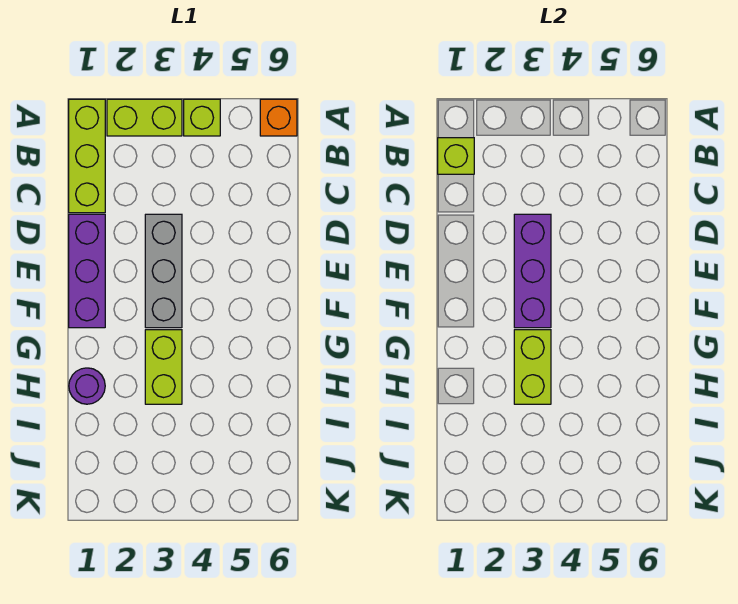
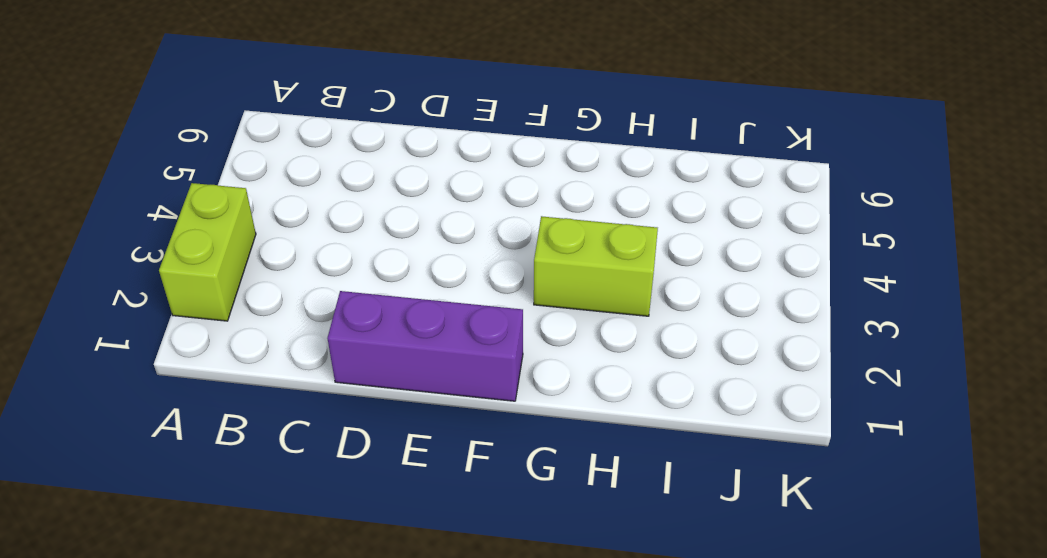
none -> lime brick A1:C1 level 1
none -> lime brick A4 level 1

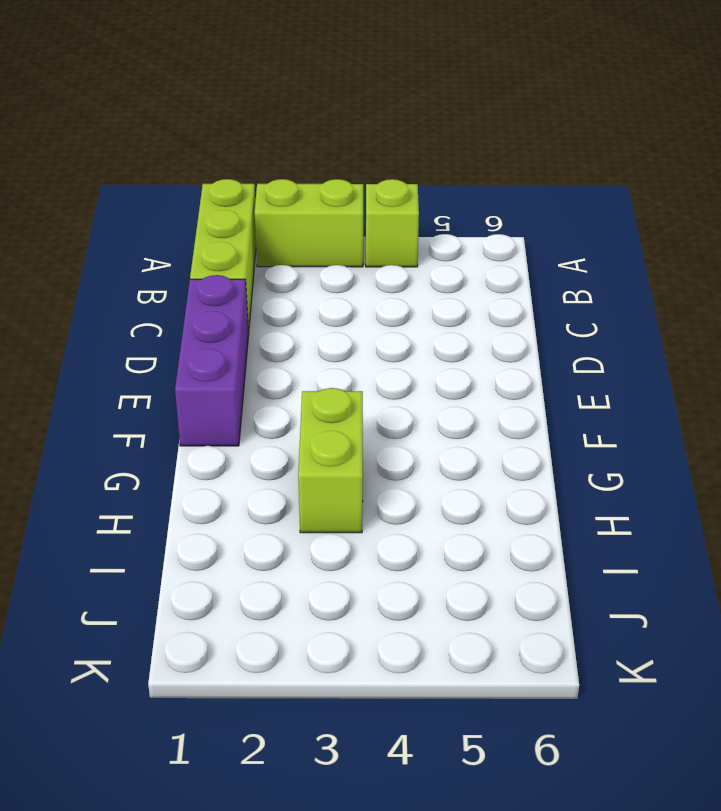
none -> orange brick A6 level 1
none -> grey brick D3:F3 level 1

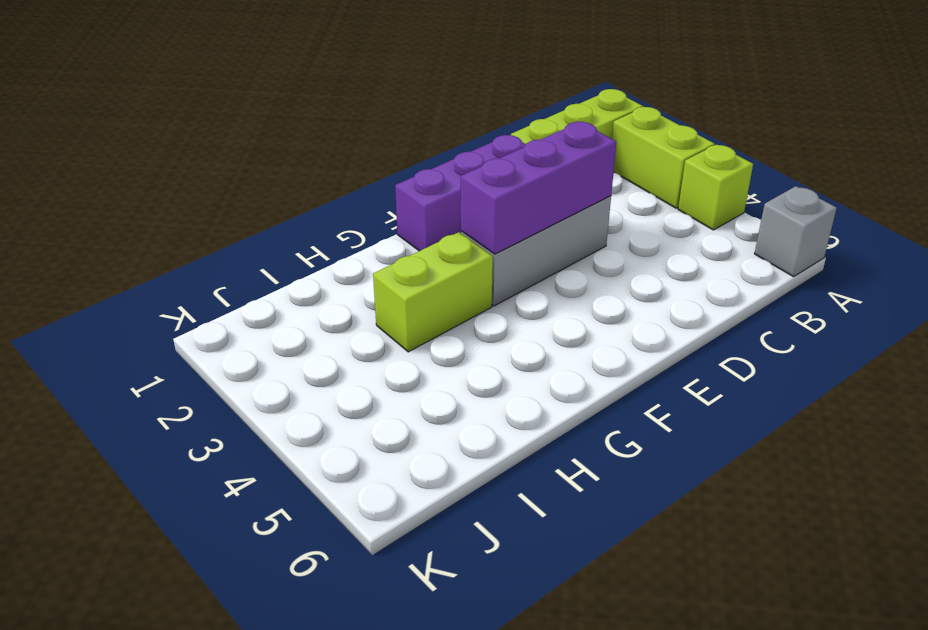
grey brick A6 level 1 -> orange brick A6 level 1
none -> purple round brick H1 level 1
none -> lime brick B1 level 2

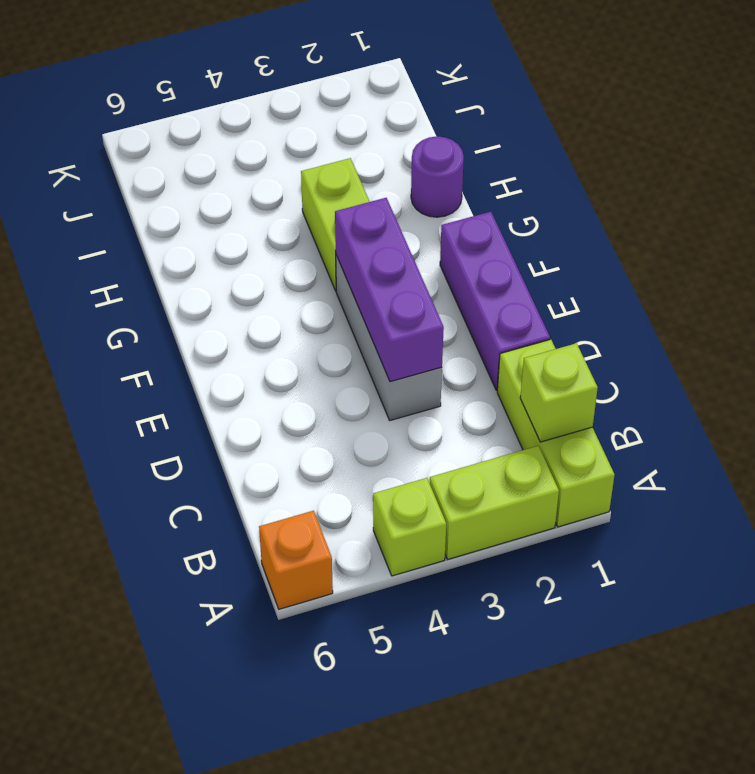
none -> lime brick G3:H3 level 2

